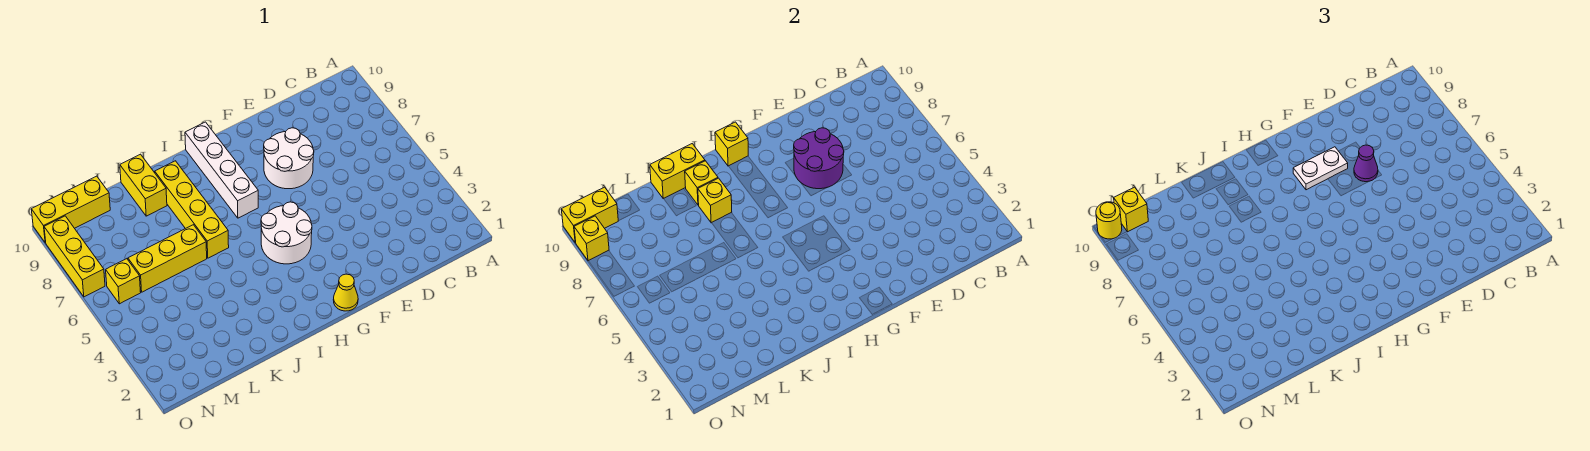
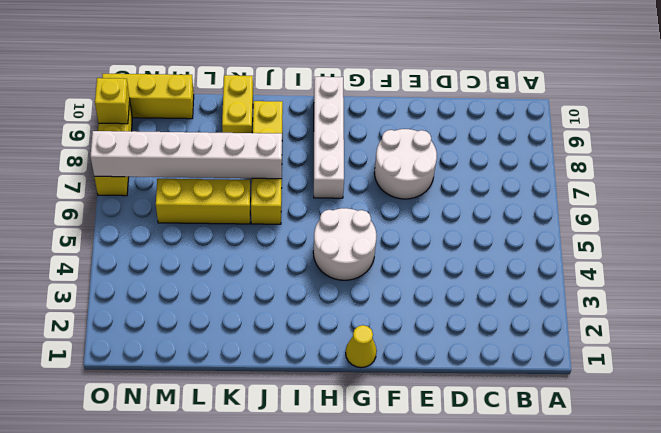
white brick J7:O7 level 2 -> none
none -> yellow brick N6 level 1
none -> purple round brick E7:F8 level 2
none -> yellow brick H10 level 2

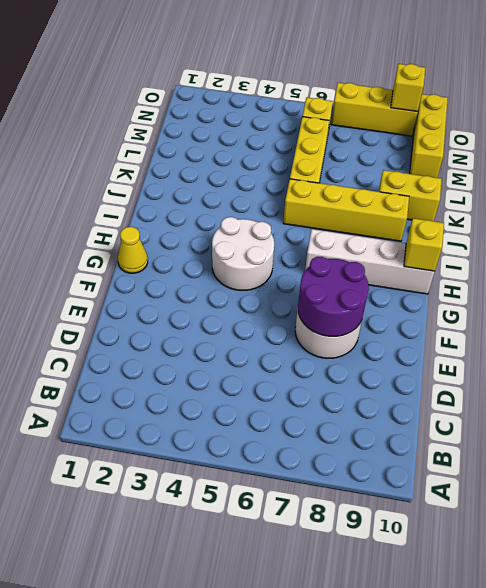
none -> yellow brick J8 level 2
none -> yellow brick J9 level 2
none -> yellow brick J10:K10 level 2

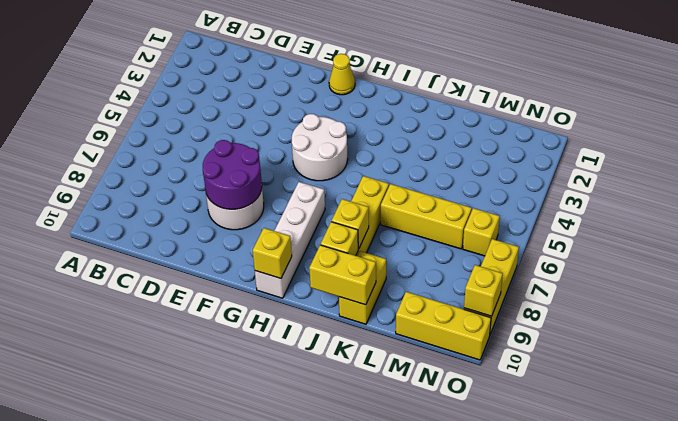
none -> yellow brick N10:O10 level 2
none -> purple cone E7 level 3
none -> white plate F8:G8 level 3

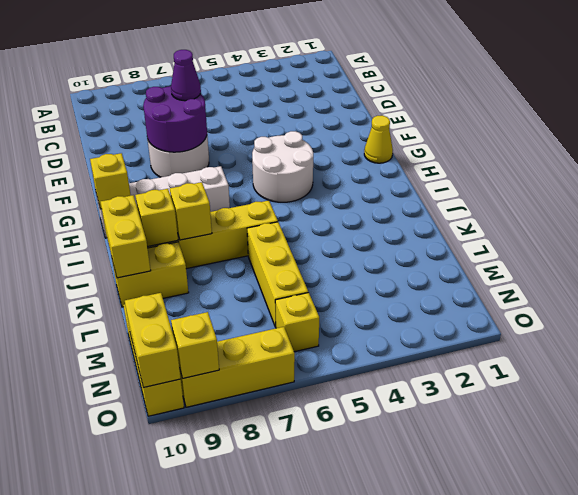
none -> white plate F8:G8 level 3
none -> yellow brick N10 level 3
none -> yellow round brick O10 level 3

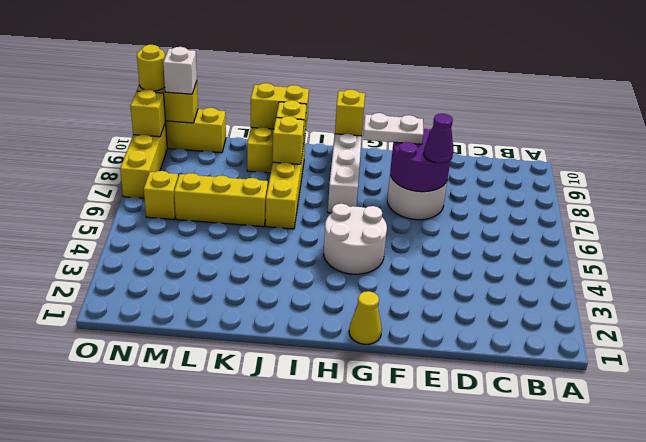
white brick N10 level 3 -> yellow brick N10 level 3

